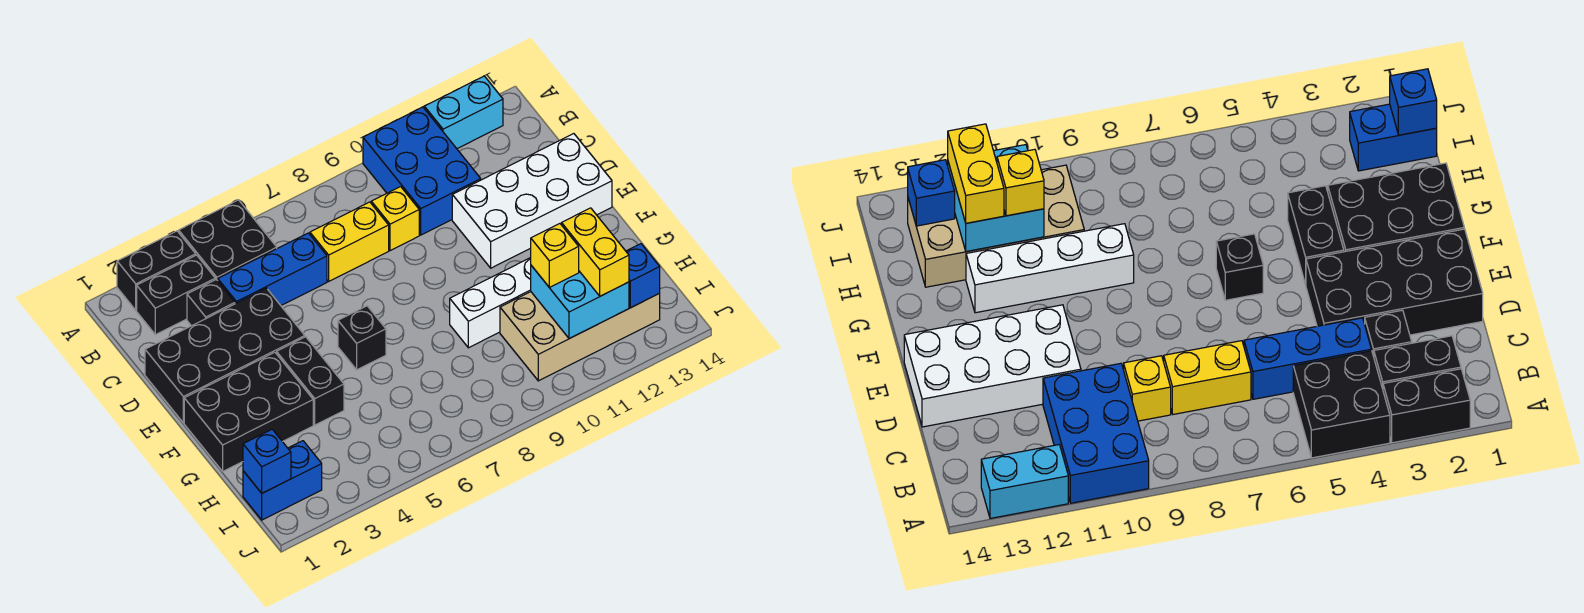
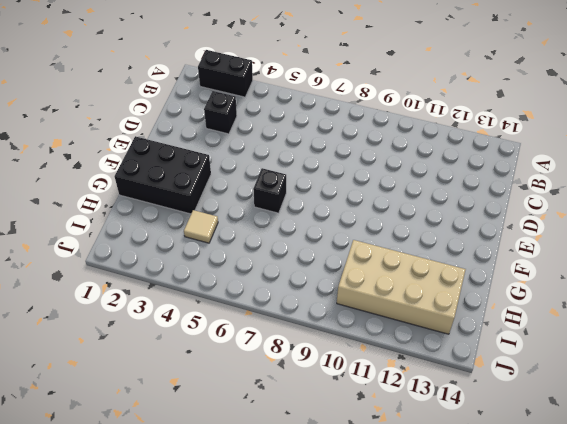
tan tile H4 level 1 -> none
none -> black brick A4:B5 level 1
none -> blue brick A10:C11 level 1
none -> cyan brick A12:A13 level 1

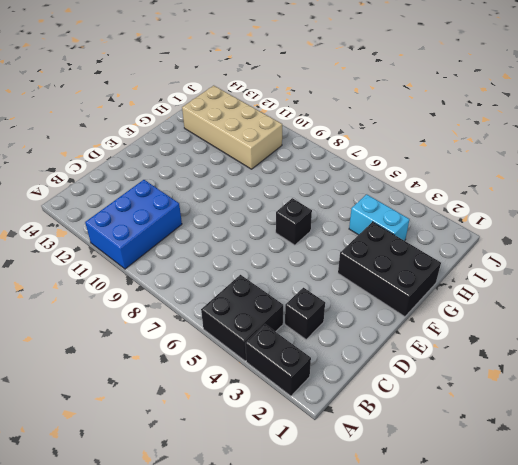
cyan brick H3:H4 level 1 -> cyan brick A12:A13 level 1
none -> black brick B2:B3 level 1
none -> blue brick C4:C6 level 1
none -> yellow brick C7:C8 level 1

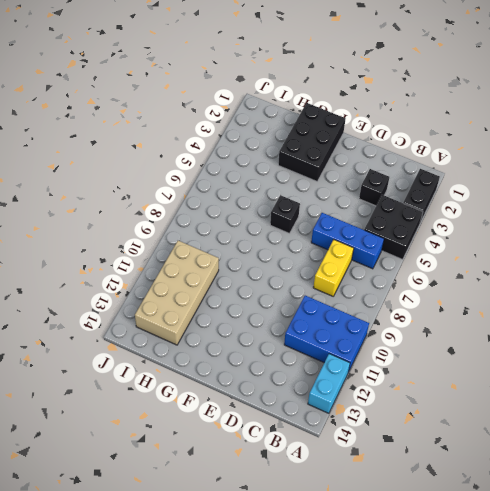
blue brick B6:D6 level 1 -> blue brick C4:C6 level 1
none -> black brick B2:B3 level 1
none -> yellow brick C9 level 1
none -> black brick D1:E4 level 1

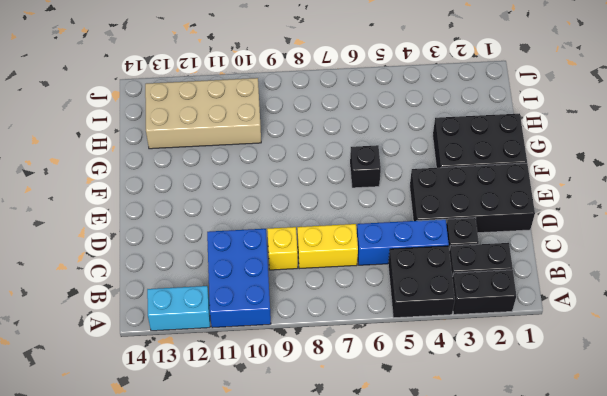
none -> white brick D11:E14 level 1
none -> black brick F4:G4 level 1
none -> white brick G9:G12 level 1

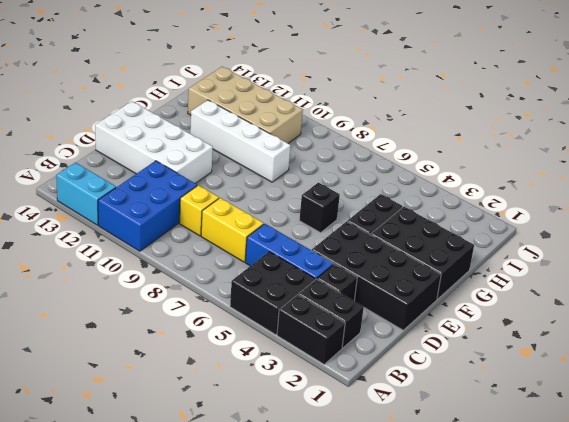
none -> blue brick I1:I2 level 1
none -> cyan brick H11:I12 level 2
none -> blue brick I1 level 2

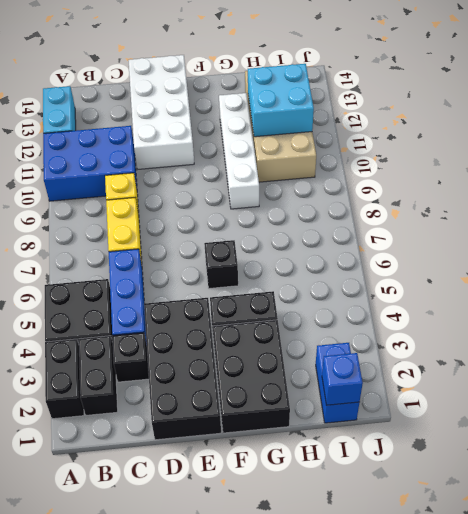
none -> blue brick I13 level 2
none -> yellow brick H11 level 3
none -> yellow brick H12:I12 level 3

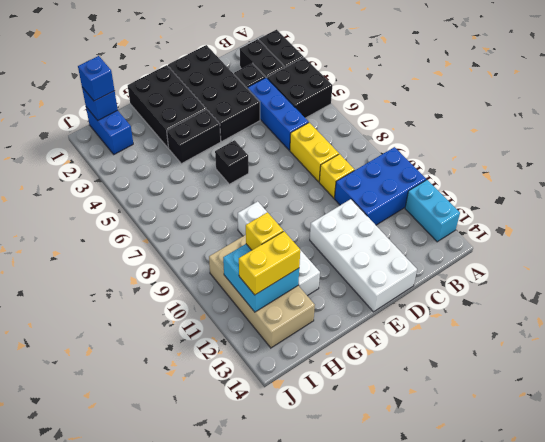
blue brick I1 level 3 -> blue brick I13 level 2

